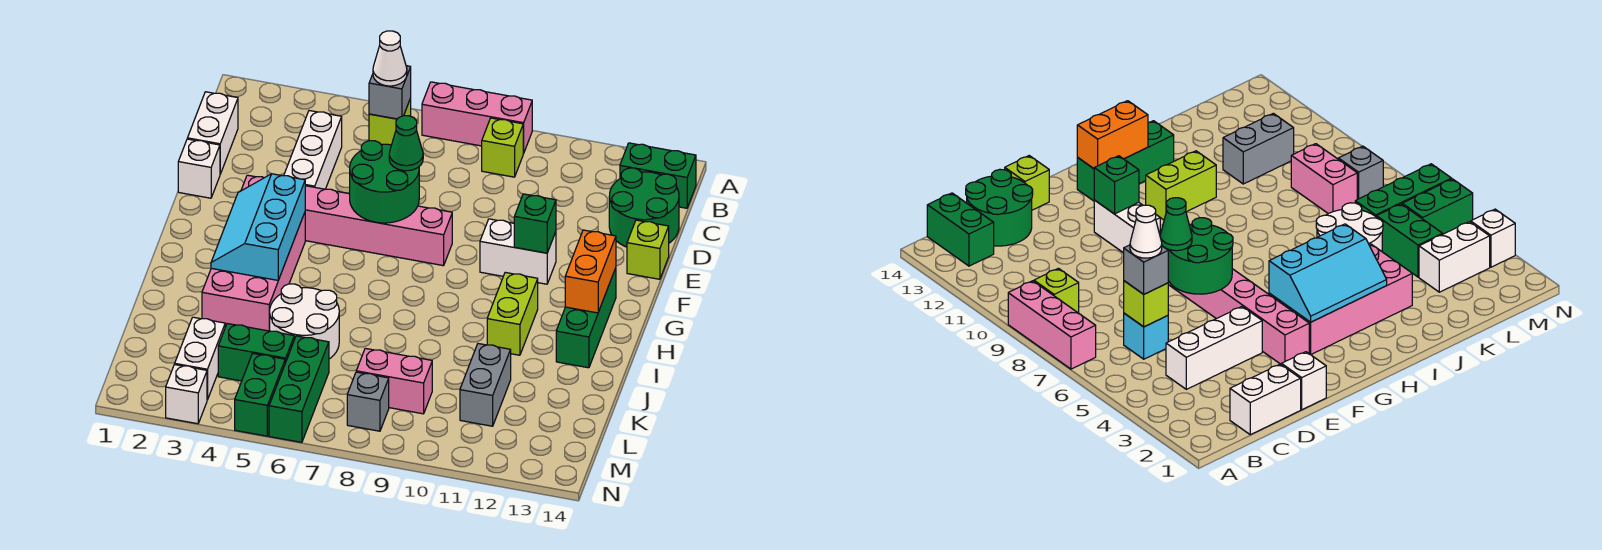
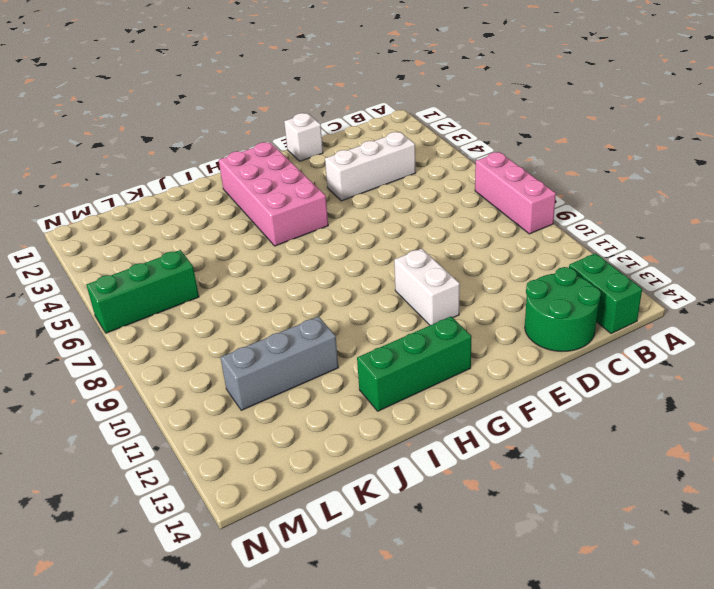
pink brick G2:H5 level 1 -> pink brick G3:J4 level 1
grey brick J11:L11 level 1 -> grey brick K11:L11 level 1
none -> lime brick B9 level 1
none -> white brick C1:D1 level 1
none -> cyan brick C6 level 1
none -> lime brick E14 level 1

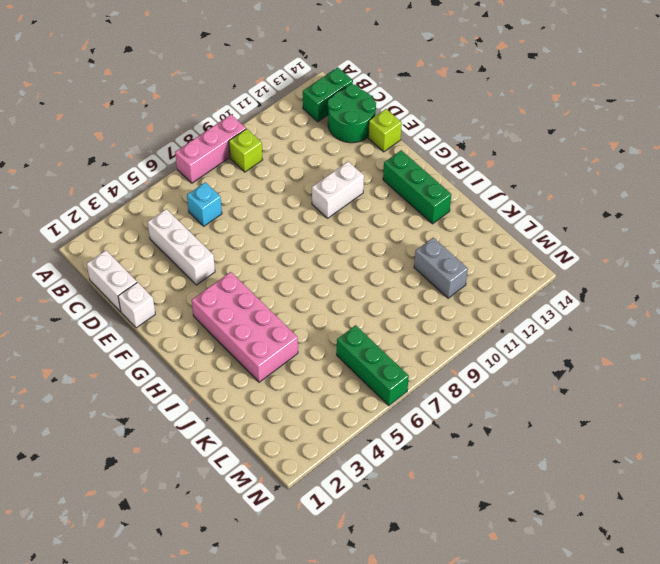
none -> pink brick F3:F8 level 1
none -> lime brick H11:I11 level 1
none -> white round brick J5:K6 level 1
none -> white brick L3:M3 level 1

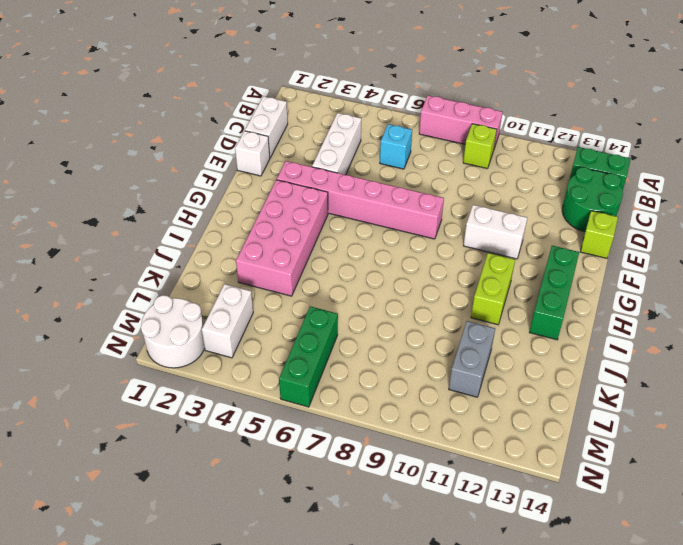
white round brick M1:N2 level 1 -> white round brick J5:K6 level 1
none -> green brick L4:L5 level 1
none -> pink brick L8:L9 level 1
none -> green brick M5:N5 level 1
none -> grey brick M8 level 1

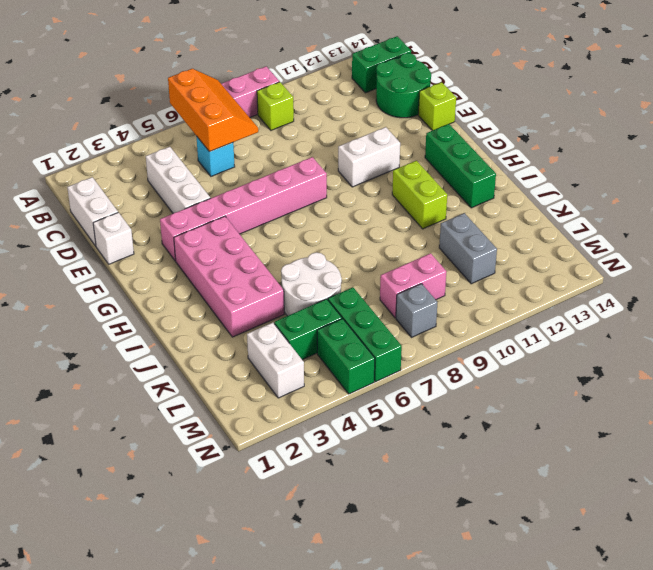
orange slope A6:C7 level 2 top 6 -> lime brick C6 level 2
none -> white brick N3 level 1
none -> green round brick E6:F7 level 2
none -> green brick F11 level 2
none -> cyan slope G3:I4 level 2 top 4

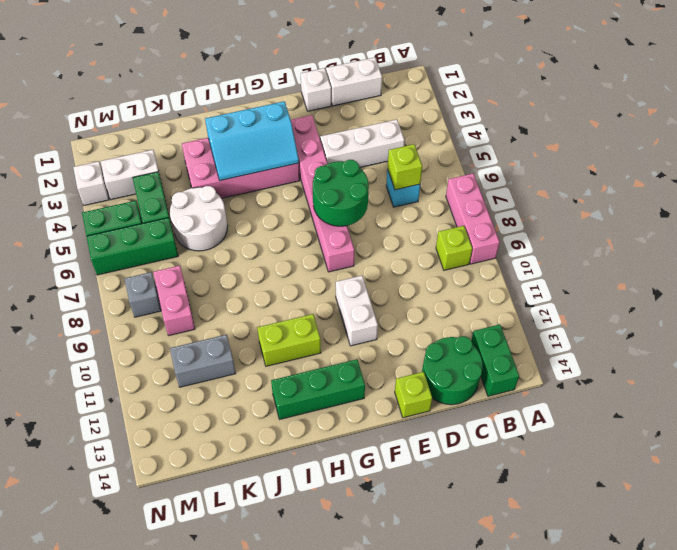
cyan slope G3:I4 level 2 top 3 -> cyan slope G3:I4 level 2 top 4
none -> green brick F11 level 2
none -> orange brick G13:H13 level 2
none -> grey brick C6 level 3
none -> green cone E7 level 3

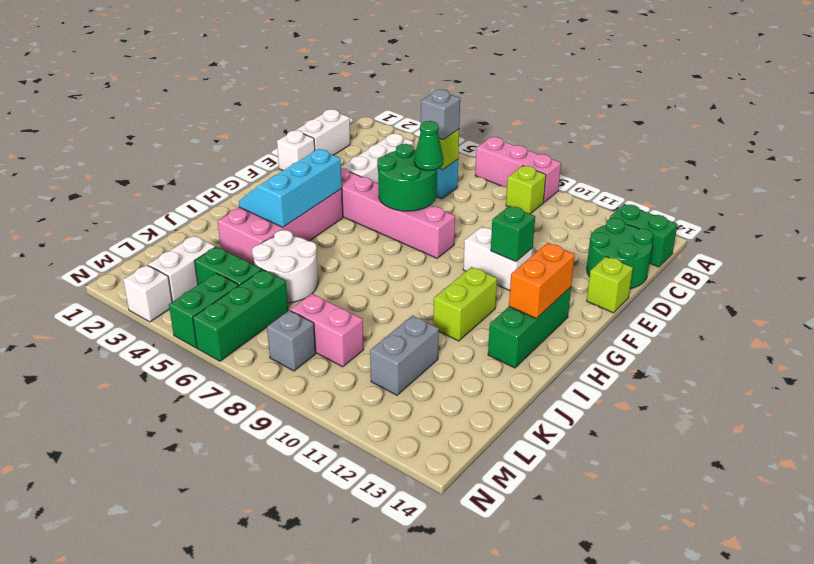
none -> white cone C6 level 4

